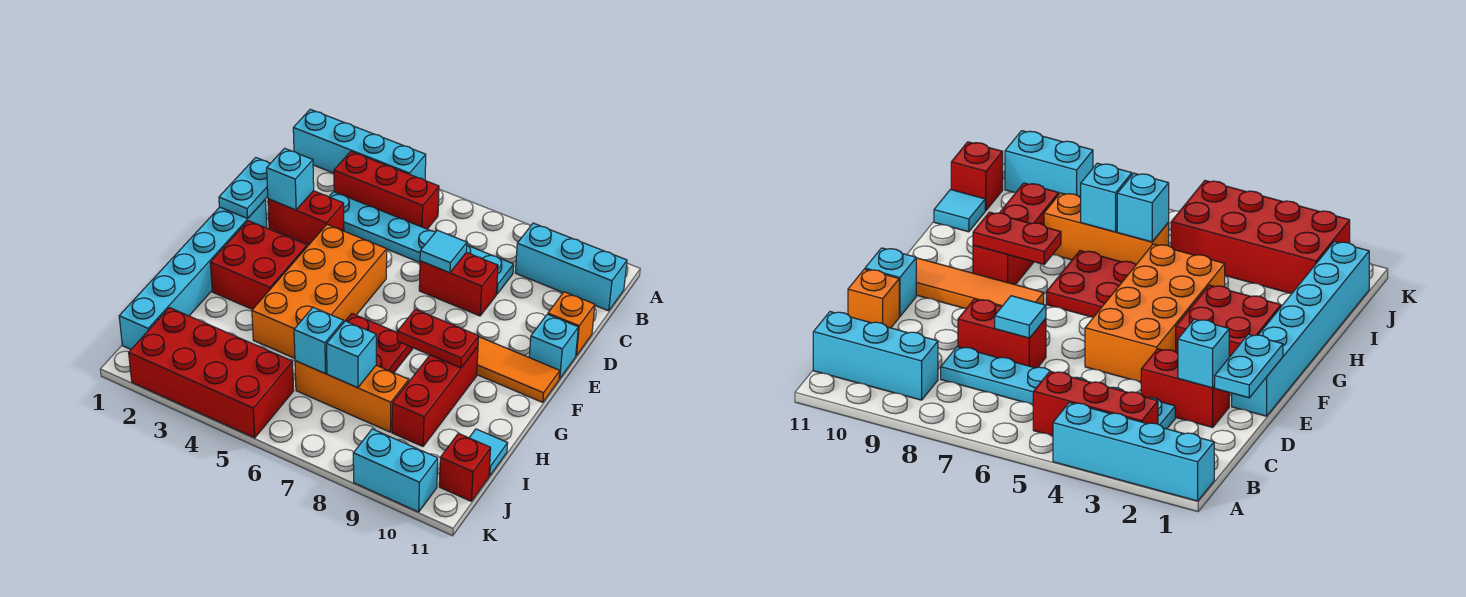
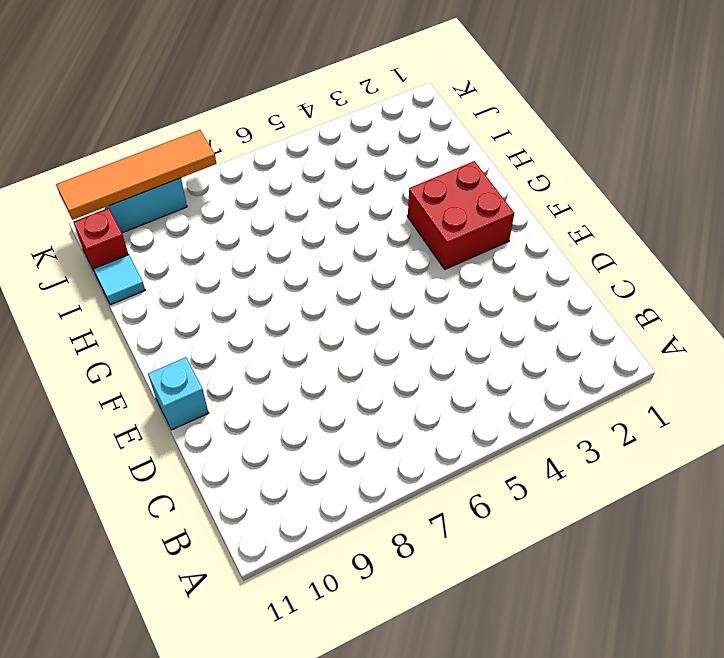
orange tile K8:K11 level 2 -> orange tile F8:F11 level 1
none -> cyan brick A1:A4 level 1
none -> red brick B3:B5 level 1
none -> cyan brick B9:B11 level 1

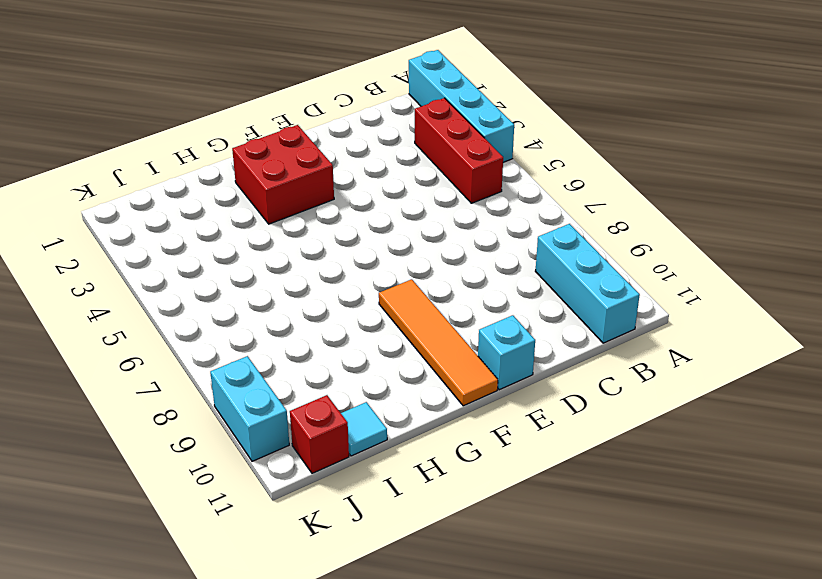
none -> cyan plate C3:C8 level 1
none -> red brick D2:D3 level 1
none -> red brick D7:D8 level 1

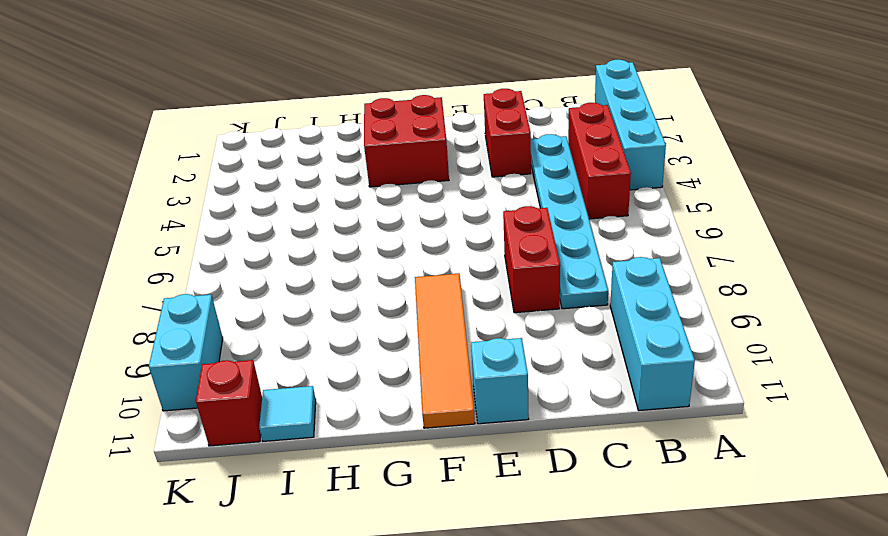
none -> orange brick D11 level 1
none -> cyan brick E1:J1 level 1
none -> orange brick E4:H5 level 1

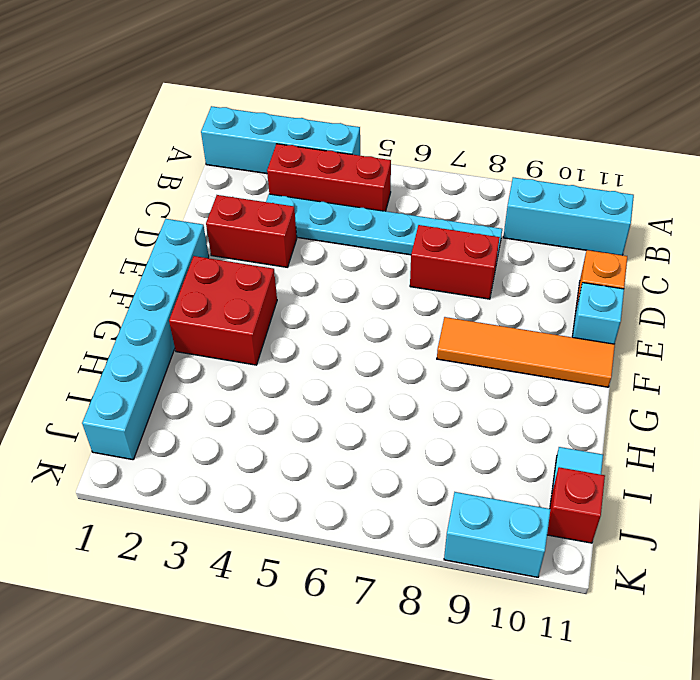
none -> orange brick E4:H5 level 1
none -> red plate G6:H7 level 1
none -> red brick G9:I9 level 1

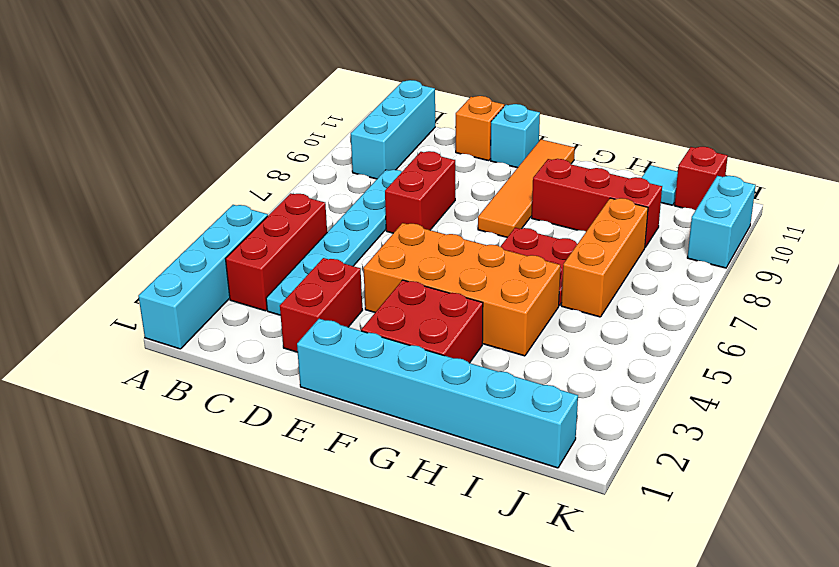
none -> red brick J2:K5 level 1
none -> cyan plate D1:E1 level 2
none -> cyan brick D2 level 2

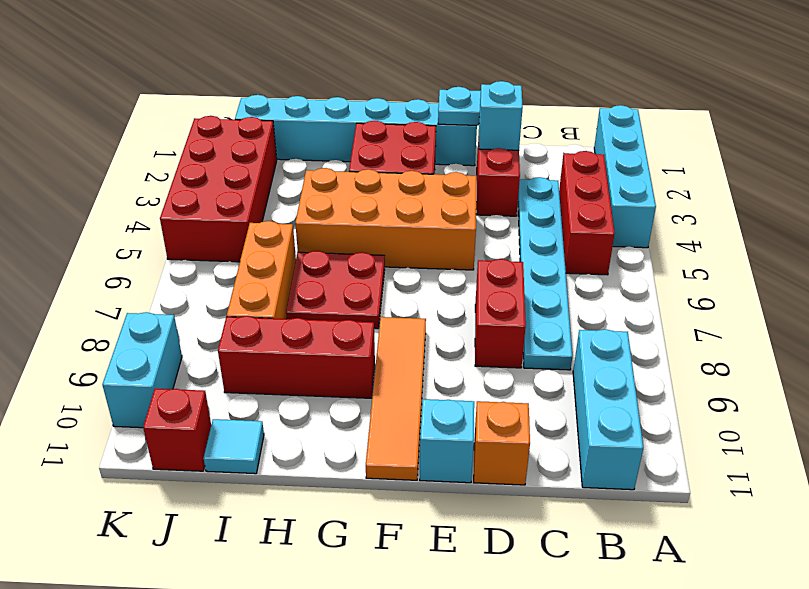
none -> cyan tile D7 level 2
none -> red plate G8:G9 level 2
none -> cyan brick I6 level 2

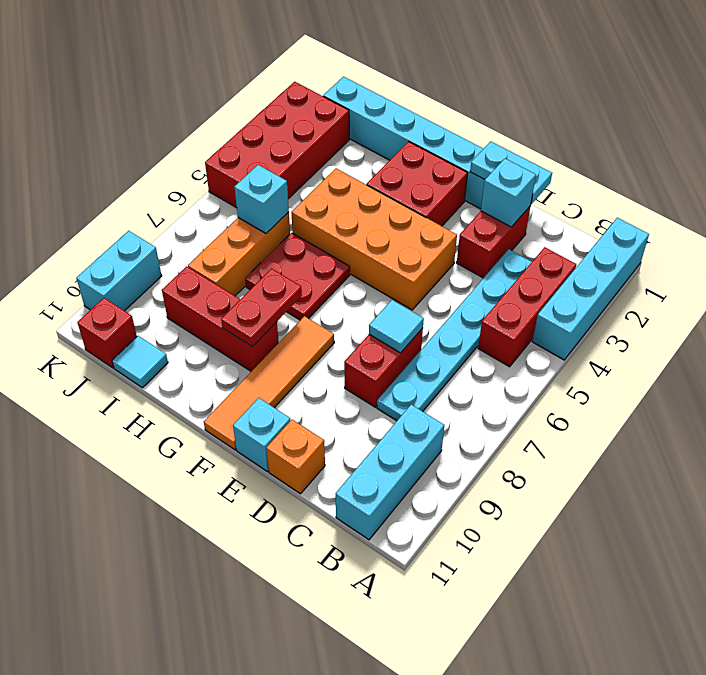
none -> cyan brick I7 level 2

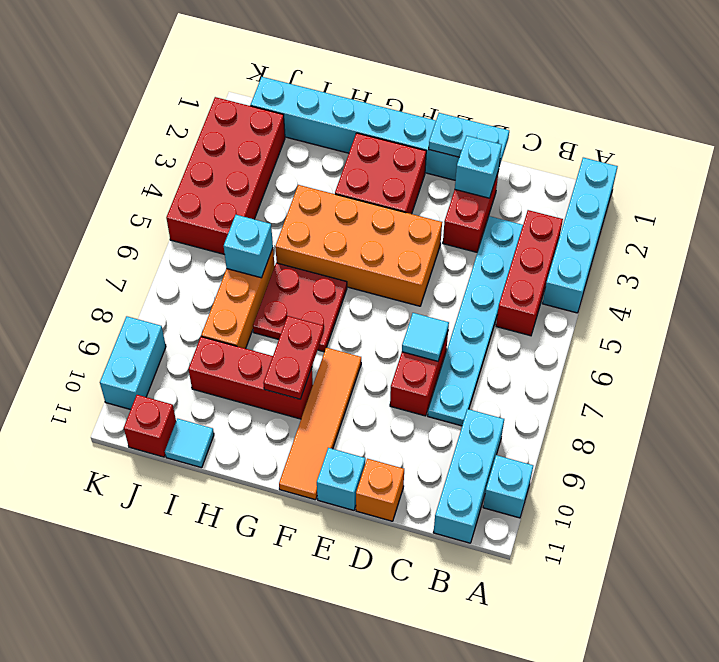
cyan brick A10 level 1 -> cyan brick I7 level 2

